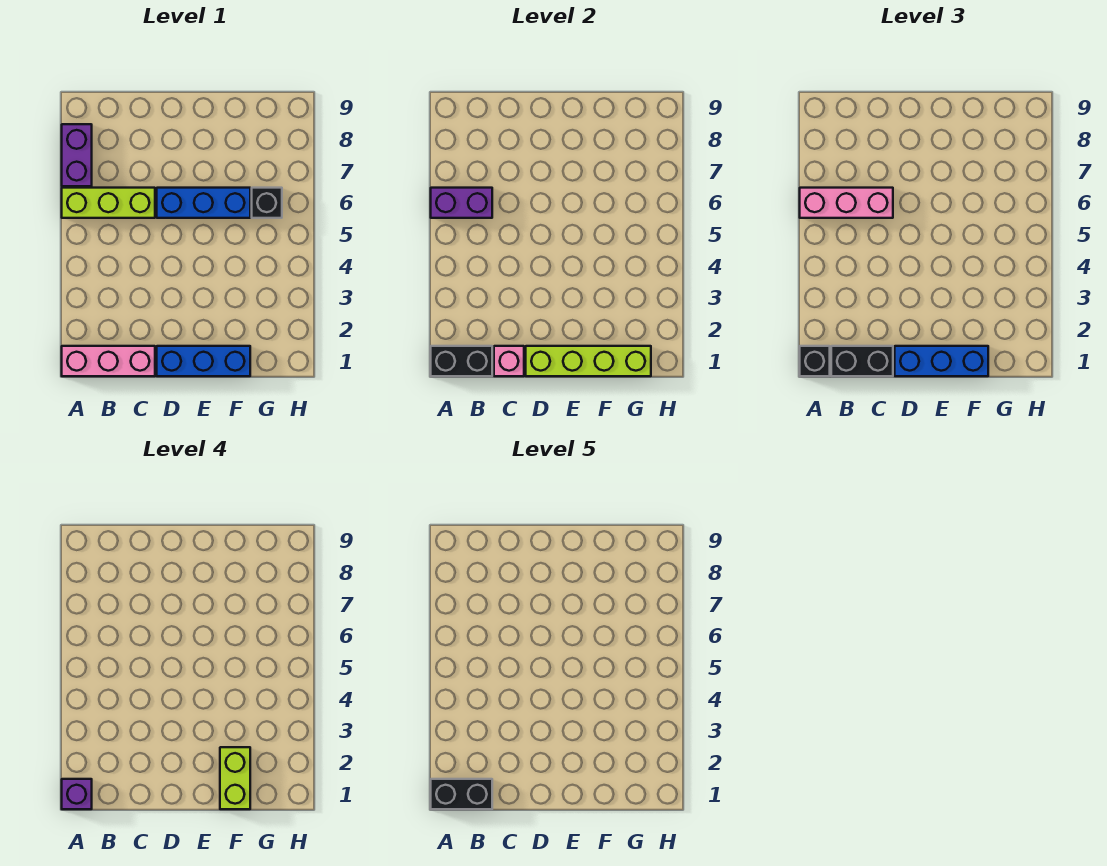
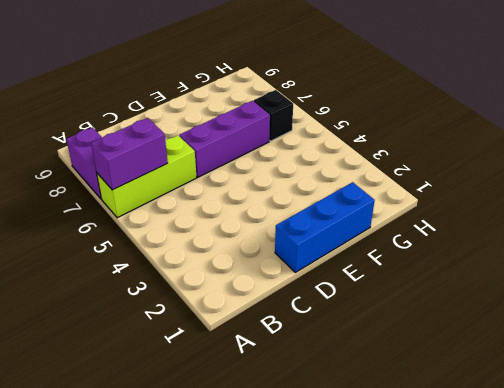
purple brick D6:F6 level 1 -> blue brick D6:F6 level 1
none -> pink brick A1:C1 level 1
none -> black brick A1:B1 level 2
none -> pink brick C1 level 2

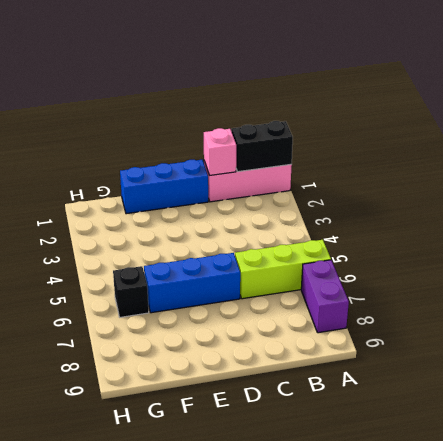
none -> purple brick A6:B6 level 2
none -> lime brick D1:G1 level 2
none -> black brick A1 level 3

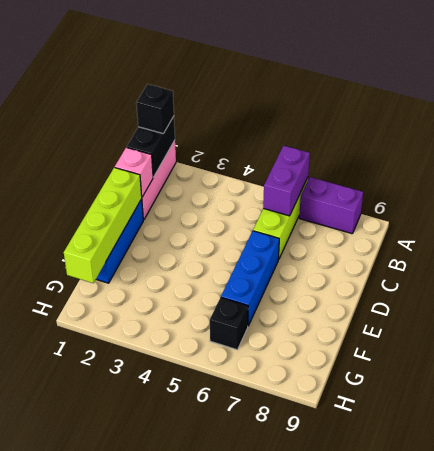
none -> pink brick A6:C6 level 3
none -> black brick B1:C1 level 3
none -> blue brick D1:F1 level 3

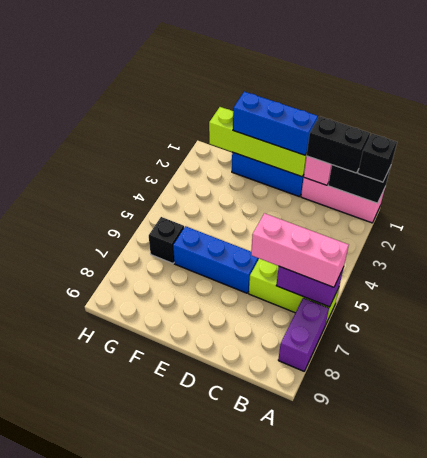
none -> purple brick A1 level 4
none -> lime brick F1:F2 level 4
none -> black brick A1:B1 level 5

